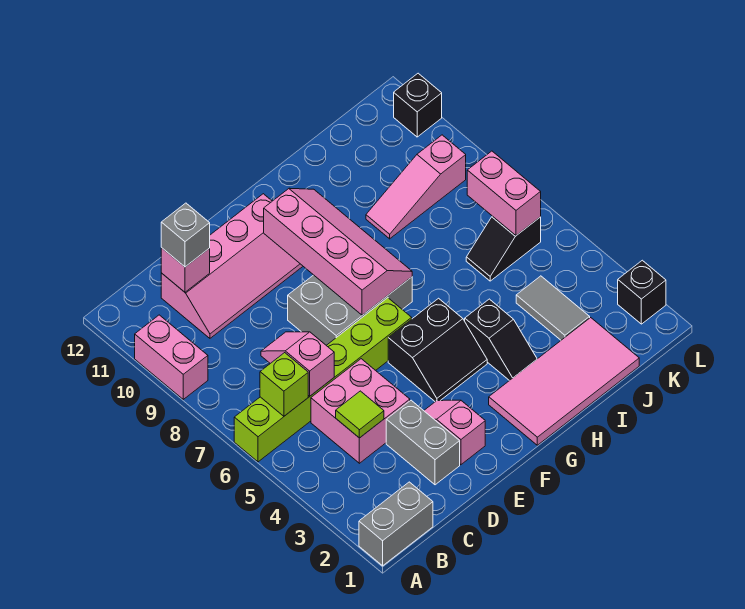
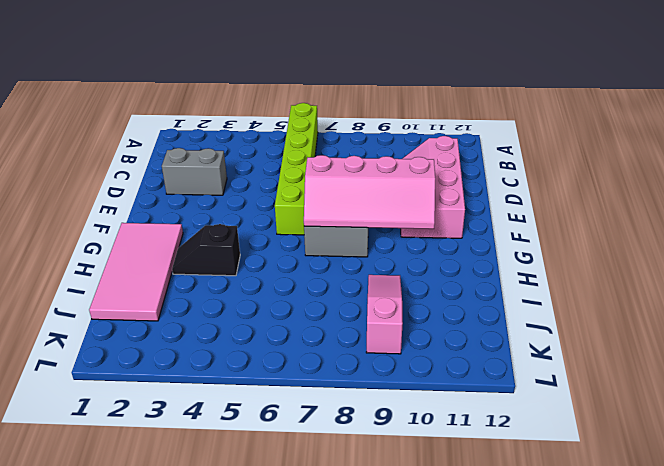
none -> grey brick A1:B1 level 1
none -> pink brick A9:A10 level 1
none -> pink brick C4:D5 level 1

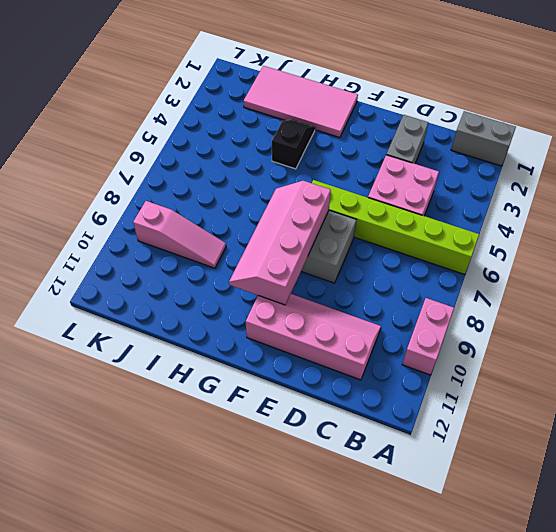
none -> pink slope E2:E3 level 1 top 2
none -> black slope F4:G5 level 1 top 5
none -> grey tile J3:J4 level 1

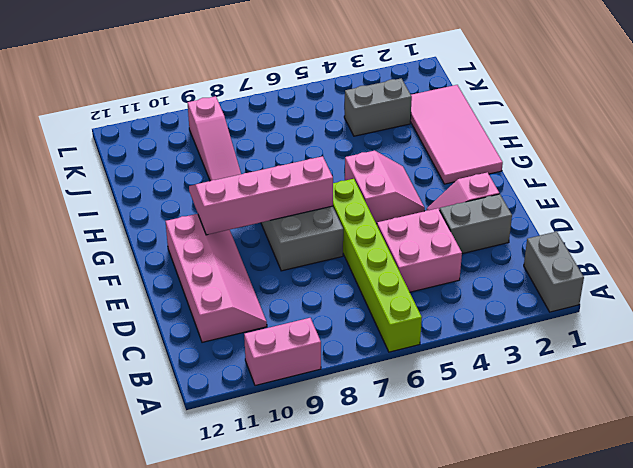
pink slope F4:G5 level 1 top 5 -> black slope F4:G5 level 1 top 5
grey brick J3:J4 level 1 -> grey tile J3:J4 level 1
none -> black slope H3:H4 level 1 top 4
none -> black slope J6:K6 level 1 top K
none -> black brick L2 level 1

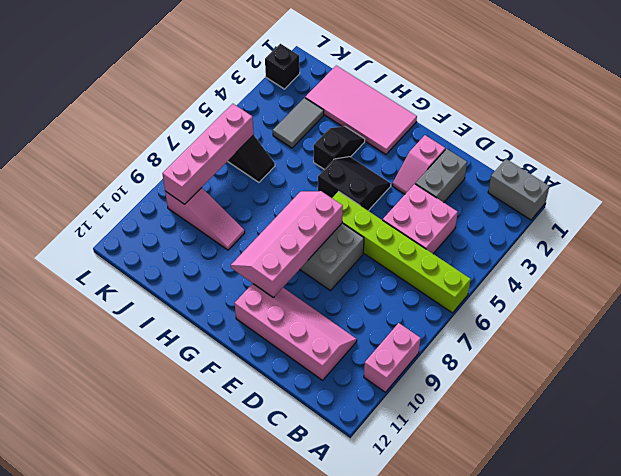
pink brick K6:K9 level 2 -> pink brick K6:K7 level 2
none -> black brick L11 level 1
none -> lime brick B6 level 2
none -> lime tile C4 level 2

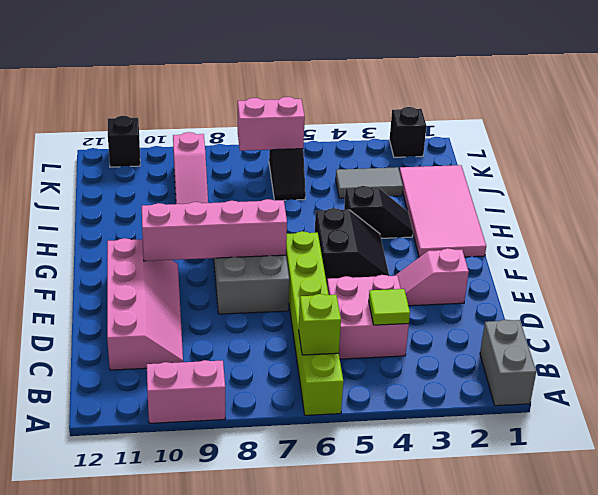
none -> grey brick D2:D3 level 1
none -> pink slope C6:C7 level 2 top 6
none -> pink brick C11 level 2

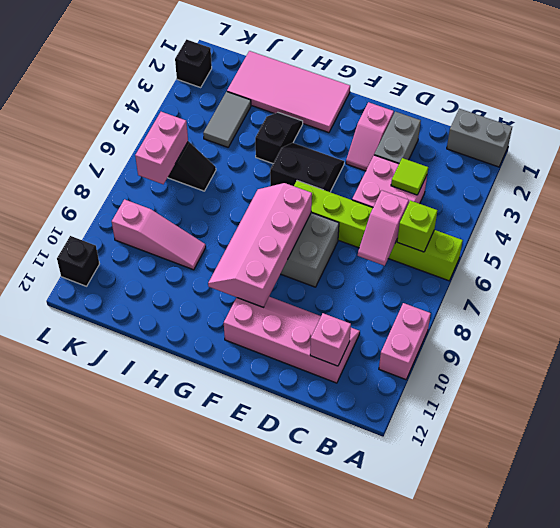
none -> grey brick C11 level 3

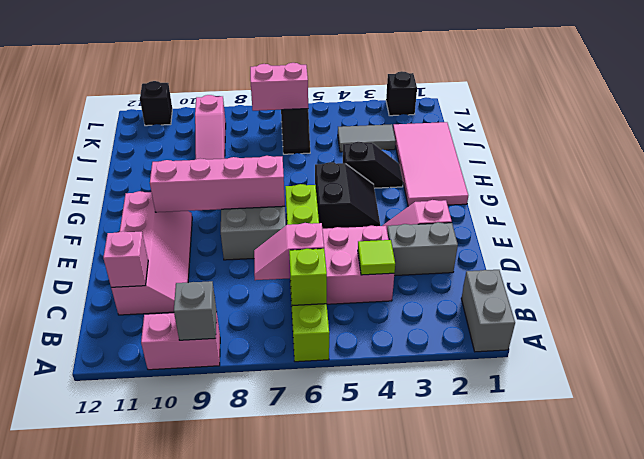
grey brick A9 level 2 -> grey brick C11 level 3

